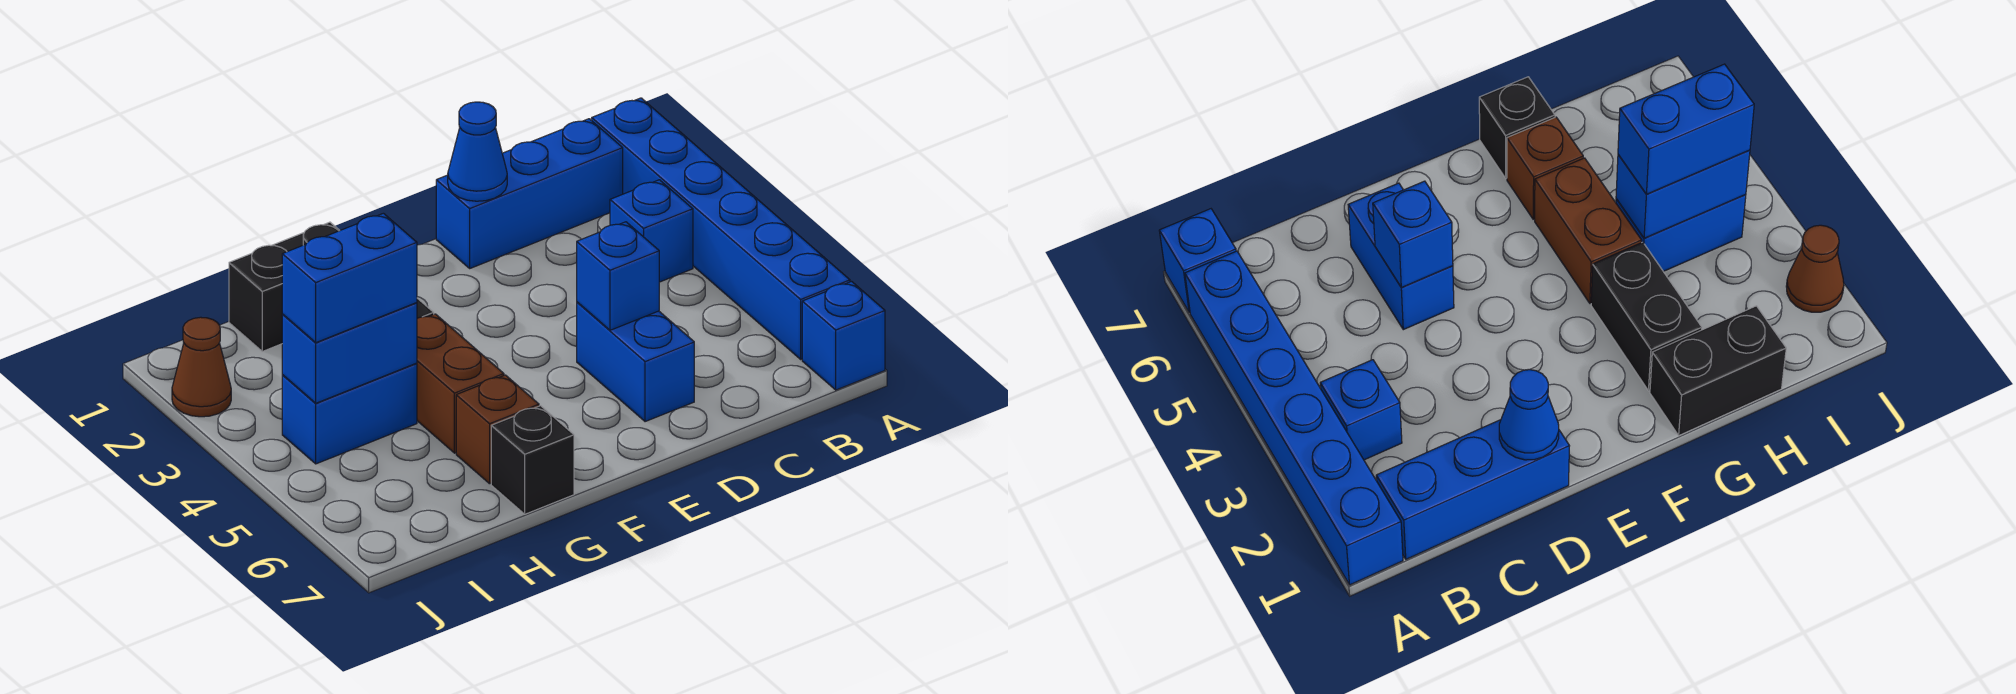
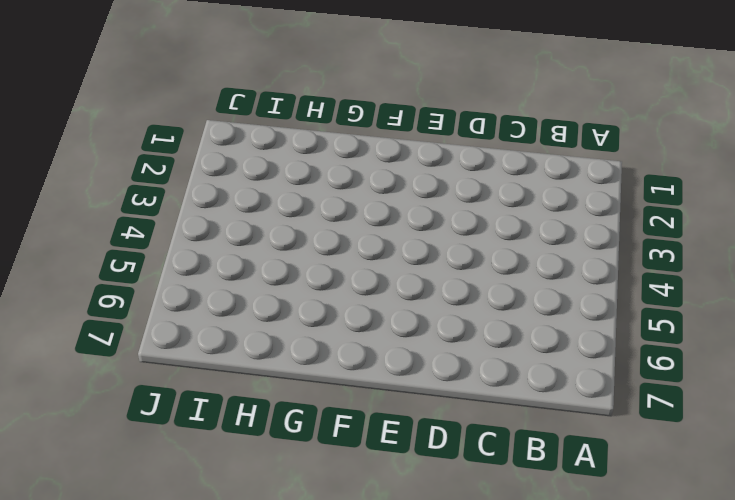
none -> blue brick A1:A6 level 1
none -> blue brick A7 level 1
none -> blue brick B1:D1 level 1

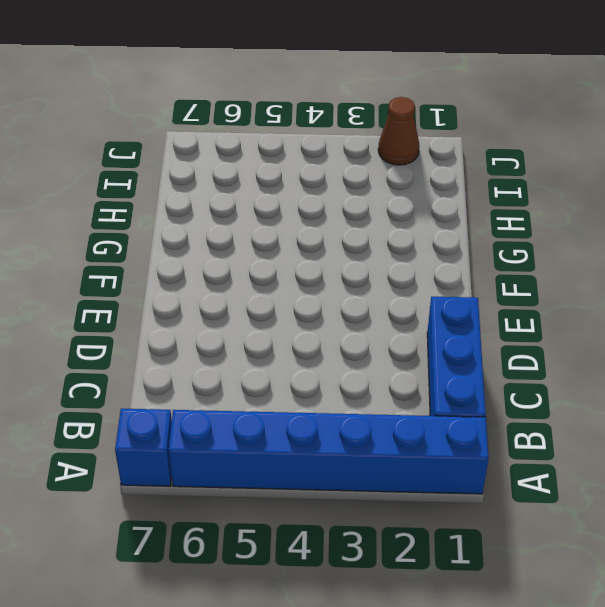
none -> blue brick B3 level 1
none -> blue brick D5:D6 level 1
none -> black brick G1:H1 level 1

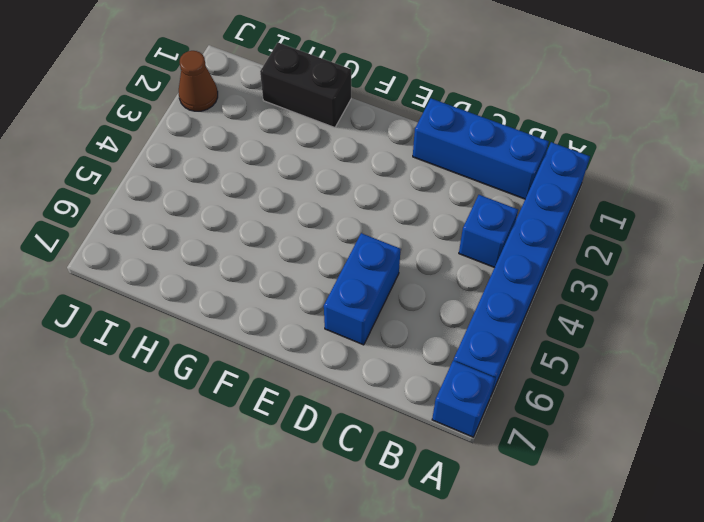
none -> black brick G2:G3 level 1
none -> brown brick G4:G5 level 1
none -> brown brick G6 level 1

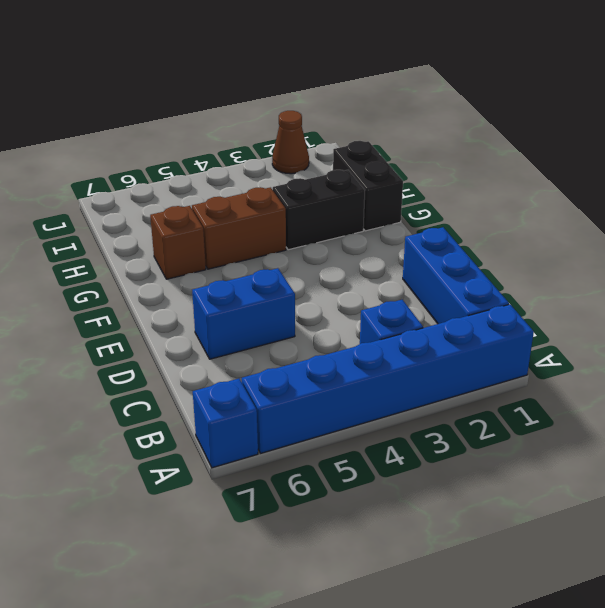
none -> black brick G7 level 1
none -> blue brick H4:I4 level 1
none -> blue cone D1 level 2

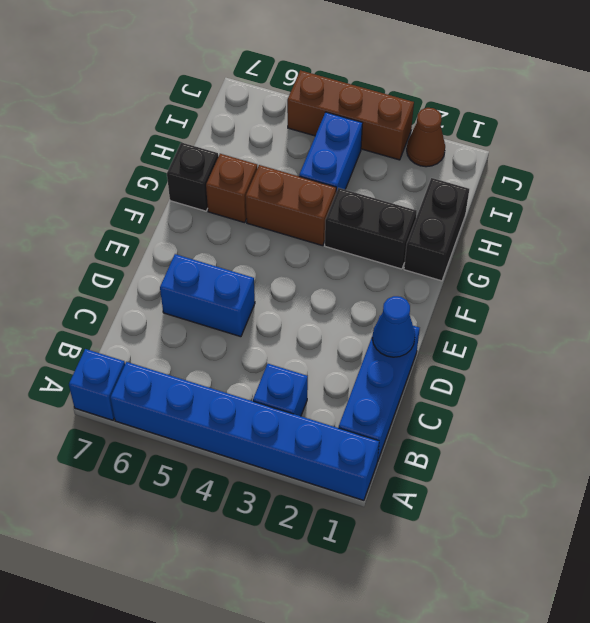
brown brick J3:J5 level 1 -> none
none -> blue brick D5 level 2
none -> blue brick H4:I4 level 2
none -> blue brick H4:I4 level 3

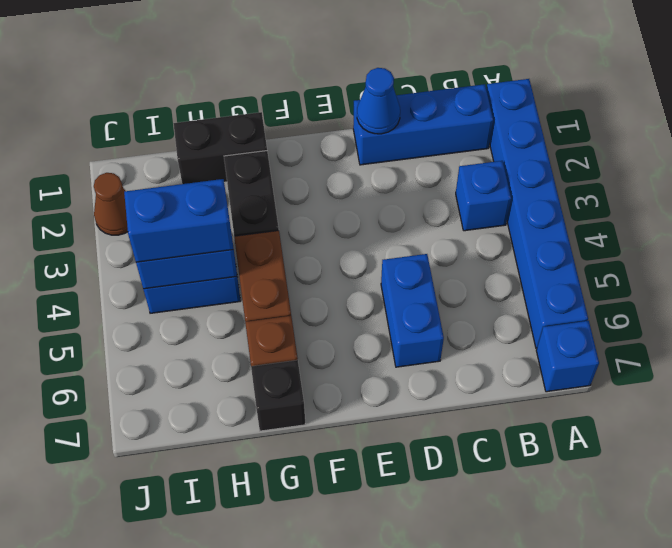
none -> blue brick D5 level 2

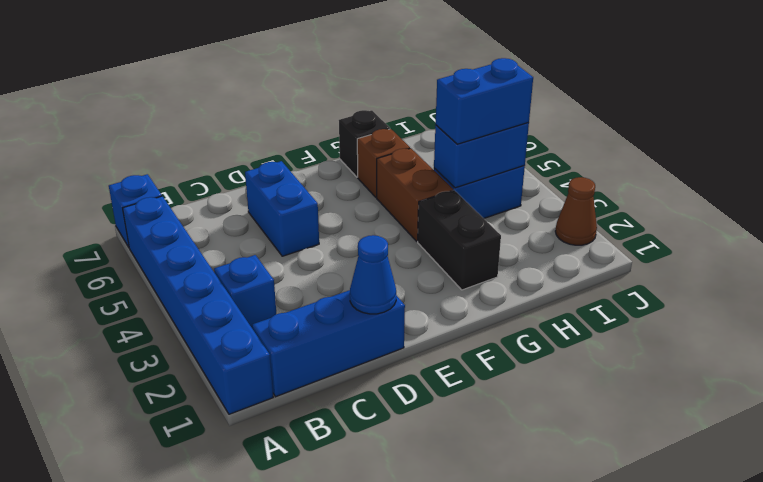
none -> black brick G1:H1 level 1
none -> blue brick D5 level 2

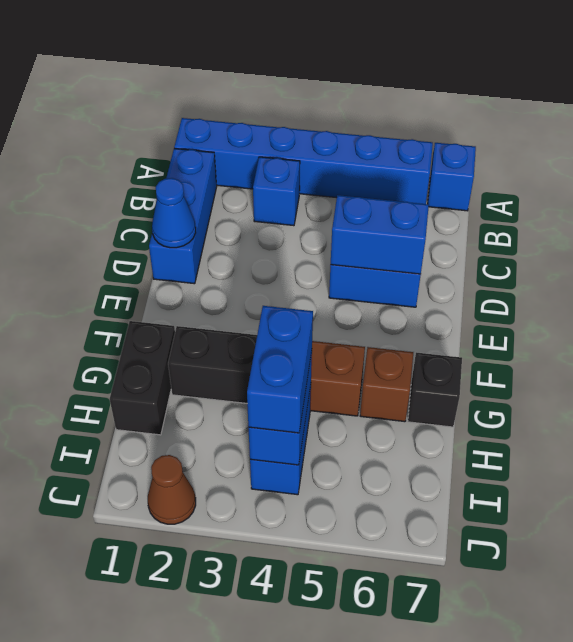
blue brick D5:D6 level 2 -> blue brick D5 level 2

